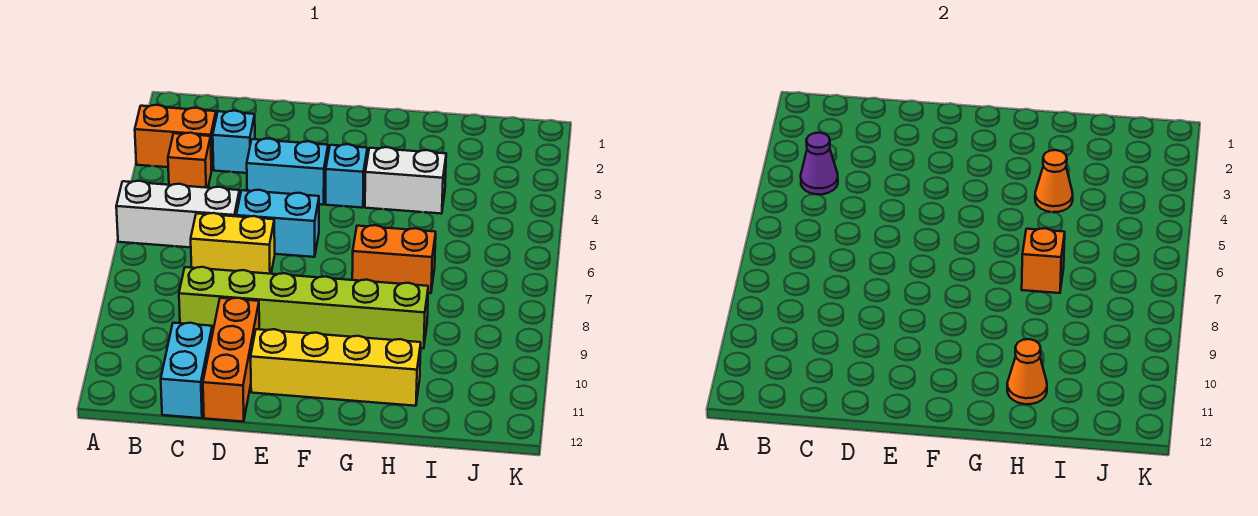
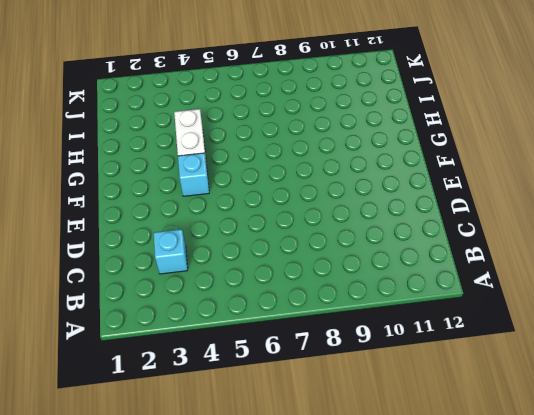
none -> orange brick A3:B3 level 1
none -> white brick A6:C6 level 1
none -> orange brick B4 level 1

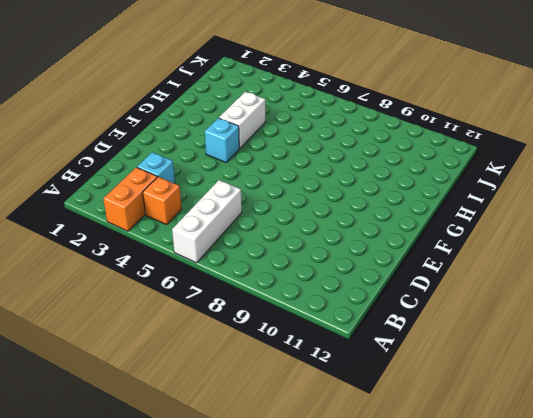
none -> yellow brick C7:D7 level 1
none -> lime brick C9:H9 level 1
none -> cyan brick C11:C12 level 1

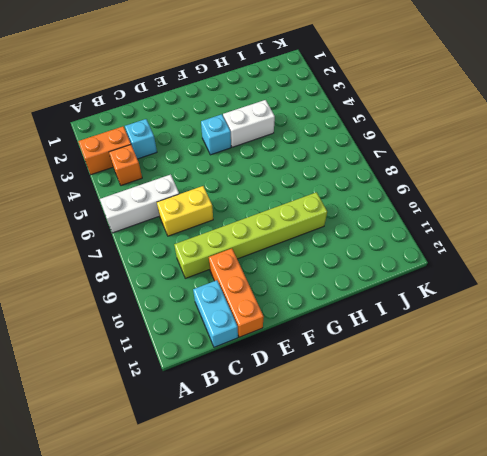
none -> cyan brick D4:E4 level 1
none -> cyan brick D6:E6 level 1
none -> yellow brick E11:H11 level 1

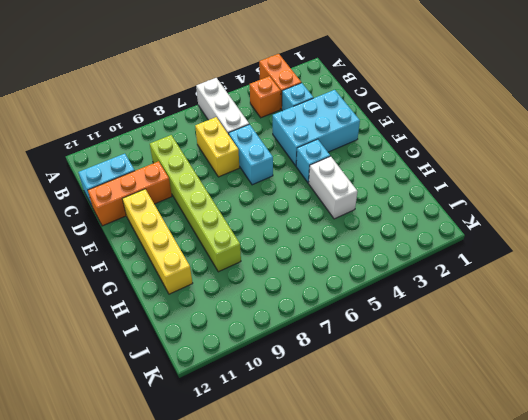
cyan brick D2:E4 level 1 -> cyan brick D4:E4 level 1
none -> orange brick G7:H7 level 1
none -> purple cone B4 level 2
none -> orange cone H4 level 2

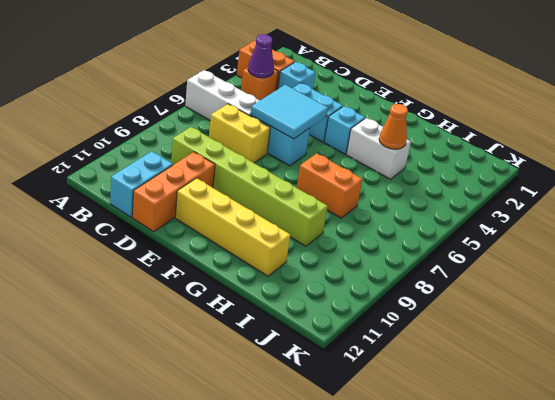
cyan tile D5:E6 level 2 -> none
none -> orange brick H7 level 2
none -> orange cone H11 level 2

